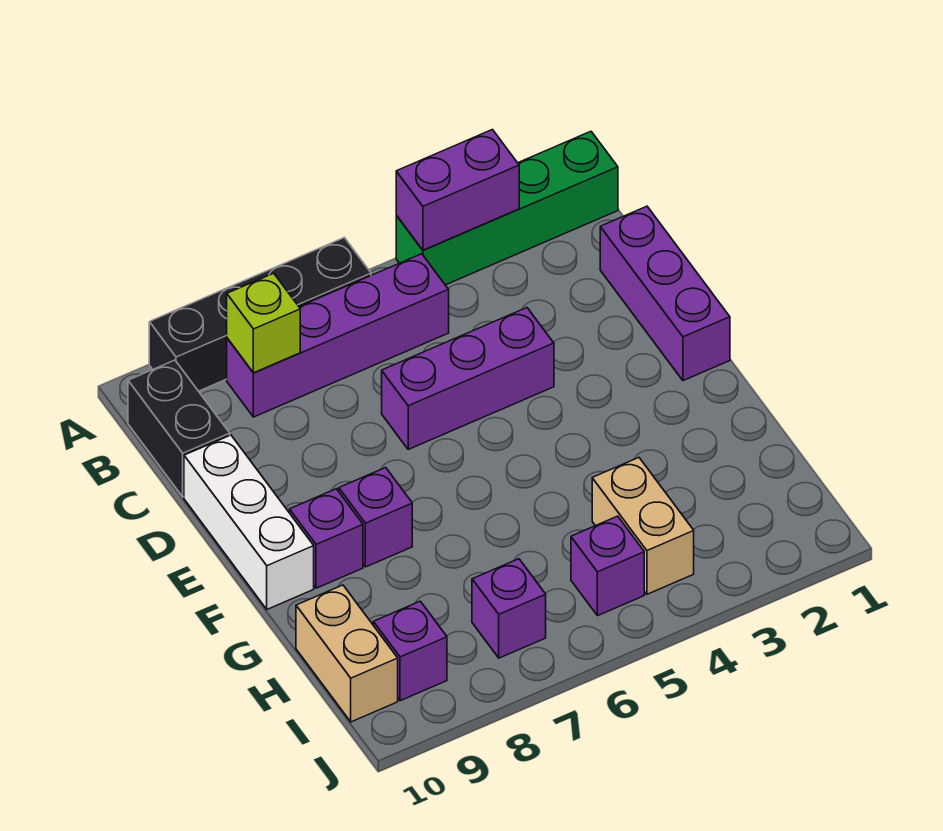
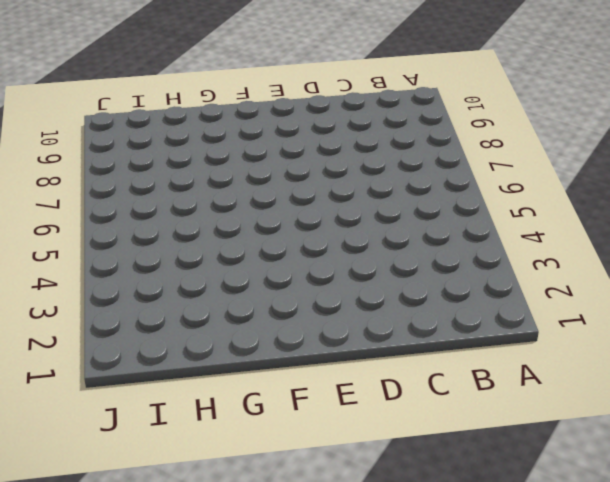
none -> green brick A1:A4 level 1
none -> black brick A6:A9 level 1
none -> purple brick B5:B8 level 1

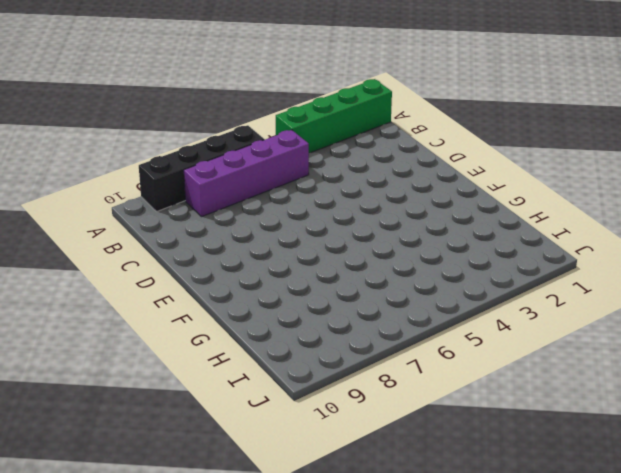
none -> black brick B10:C10 level 1
none -> purple brick C1:E1 level 1
none -> purple brick D4:D6 level 1

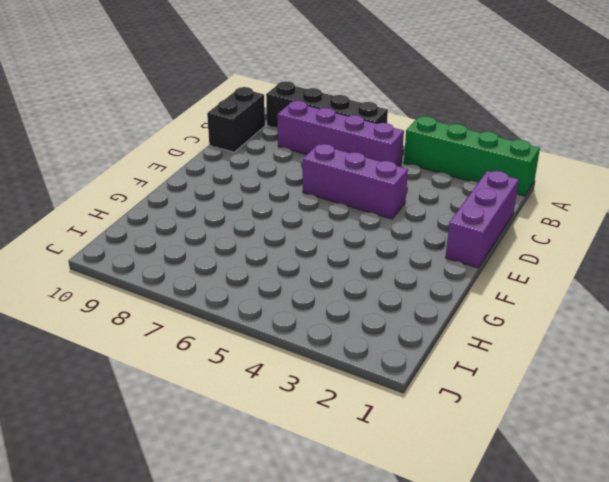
none -> white brick D10:F10 level 1
none -> purple brick F8 level 1
none -> purple brick F9 level 1

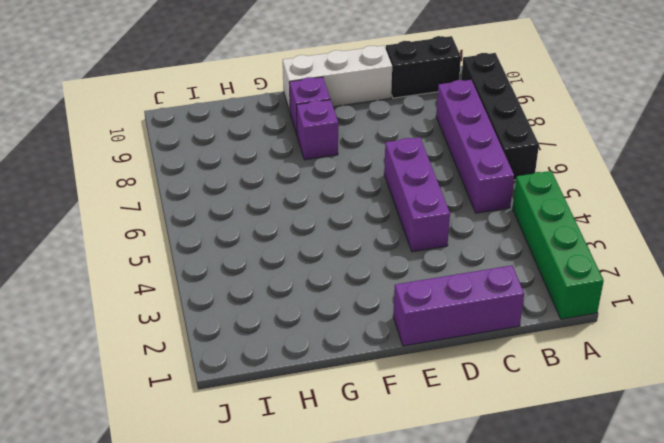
none -> tan brick H4:I4 level 1
none -> tan brick H10:I10 level 1
none -> purple brick I5 level 1

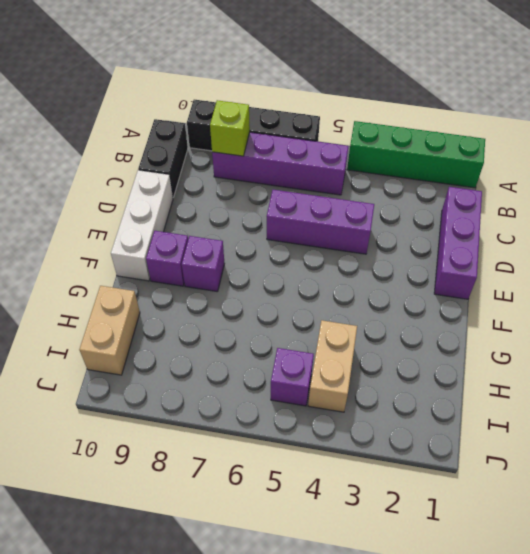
none -> purple brick I7 level 1
none -> purple brick I9 level 1
none -> purple brick A3:A4 level 2

